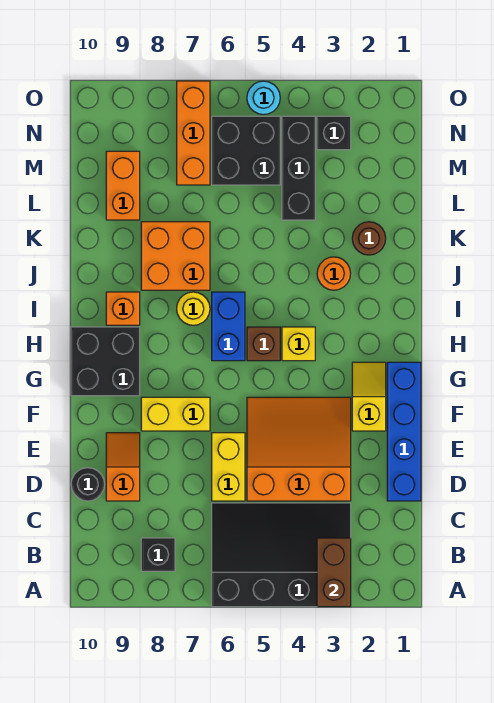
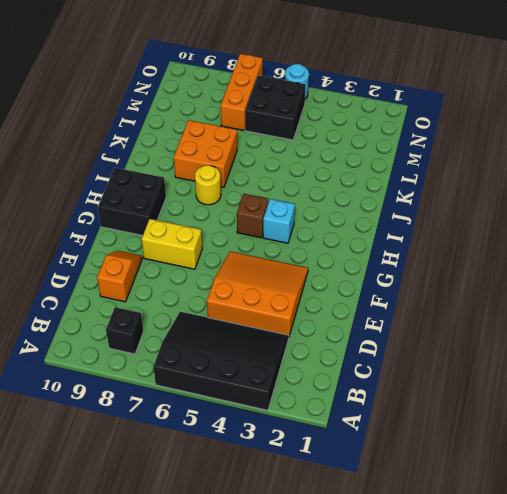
cyan brick H4 level 1 -> yellow brick H4 level 1
none -> blue brick D1:G1 level 1
none -> yellow brick D6:E6 level 1
none -> black round brick D10 level 1

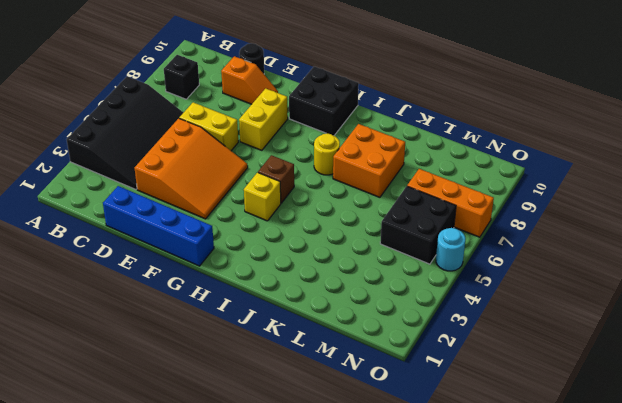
none -> yellow slope F2:G2 level 1 top F
none -> blue brick H6:I6 level 1
none -> orange brick I9 level 1

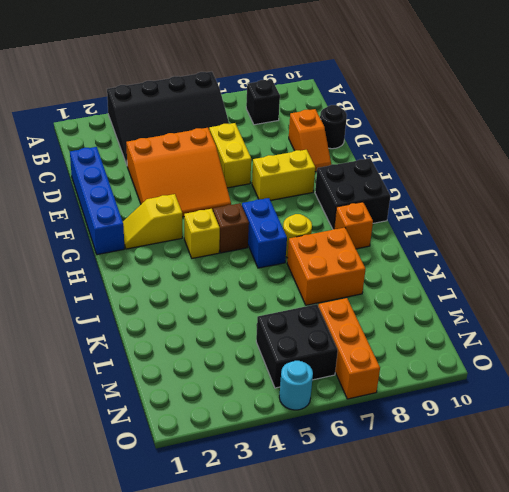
yellow slope G2:G3 level 1 top 3 -> yellow slope F2:G2 level 1 top F
none -> orange round brick J3 level 1
none -> brown round brick K2 level 1
none -> black brick L4:N4 level 1

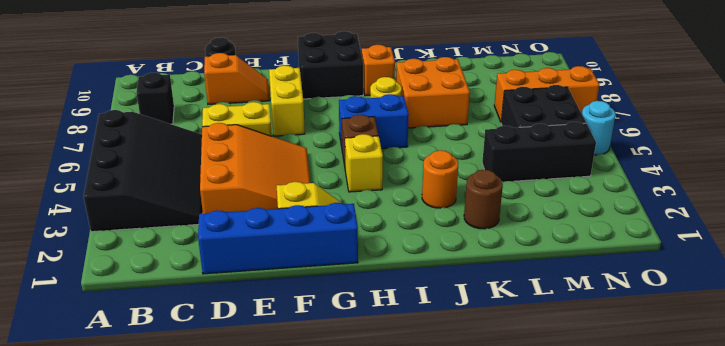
none -> orange brick L9:M9 level 1
none -> black brick N3 level 1
none -> brown brick A3:B3 level 2

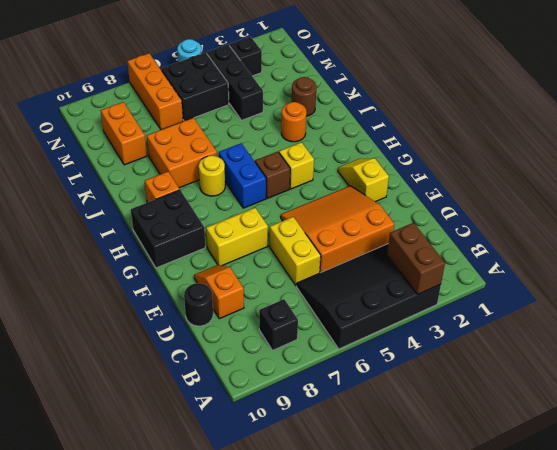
none -> blue brick D1:G1 level 1

